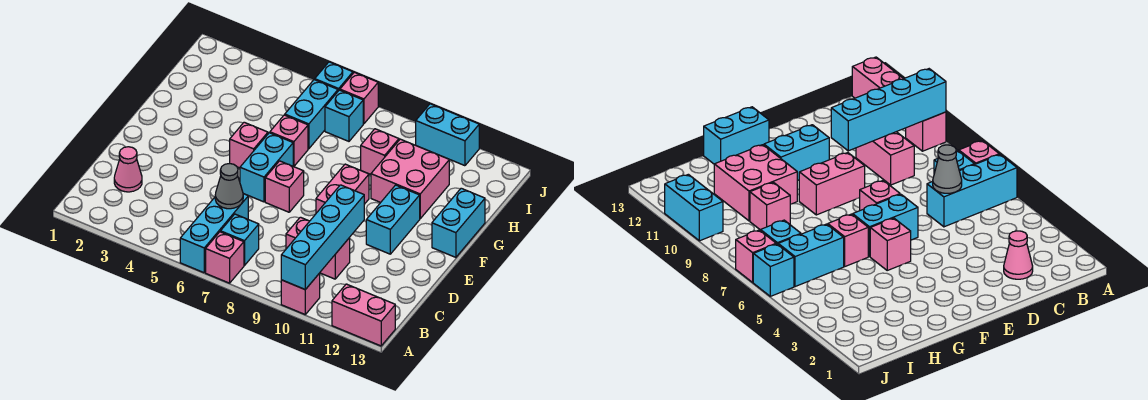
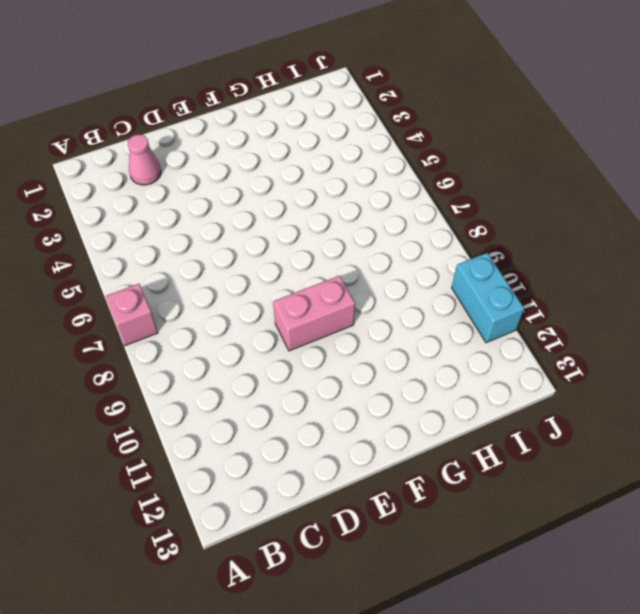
none -> cyan brick A6:C6 level 1
none -> pink brick A10 level 1
none -> pink brick A12:A13 level 1

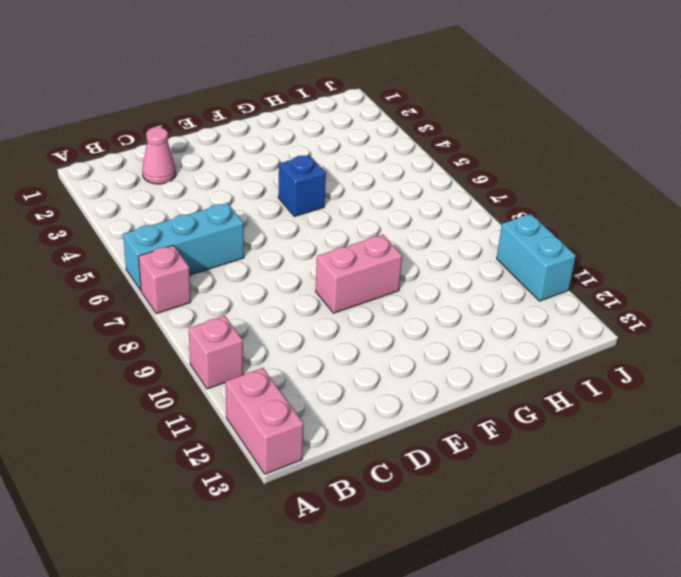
blue brick F5 level 1 -> pink brick F5 level 1
none -> cyan brick B7 level 1
none -> pink brick C9:C10 level 1
none -> cyan brick E6:F6 level 1

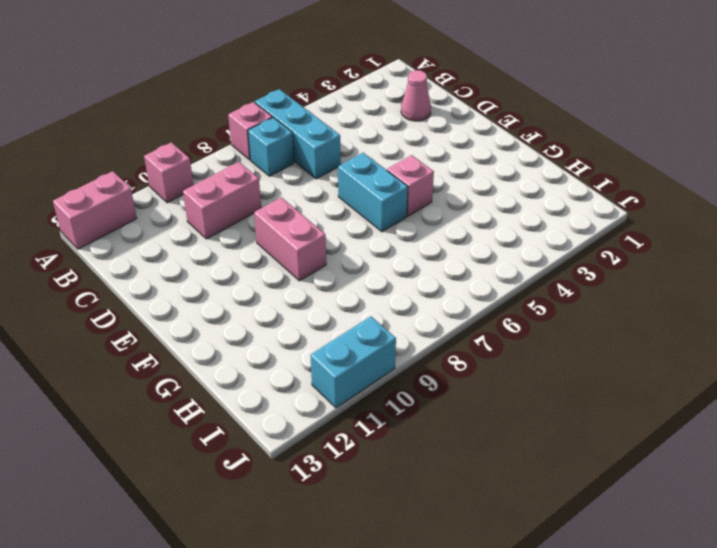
none -> pink brick E7 level 1
none -> cyan brick E11:F11 level 1
none -> cyan brick F13:G13 level 1

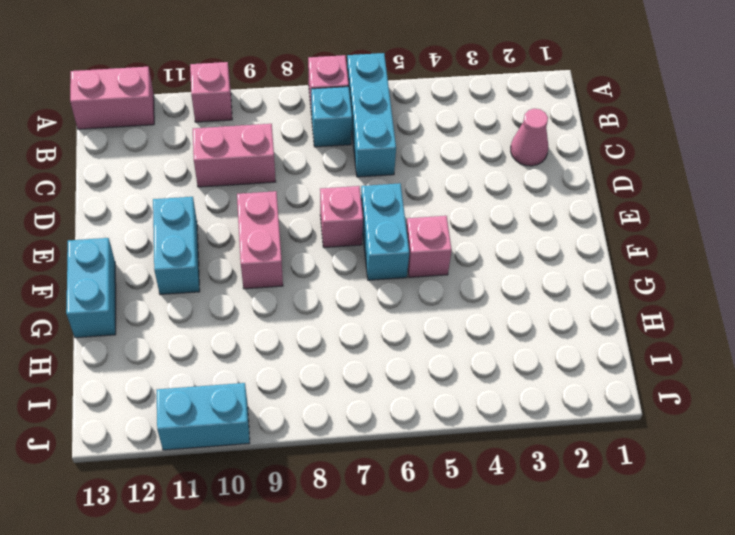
none -> pink brick G6 level 1
none -> pink brick G10:H11 level 1
none -> cyan brick H6:I6 level 1

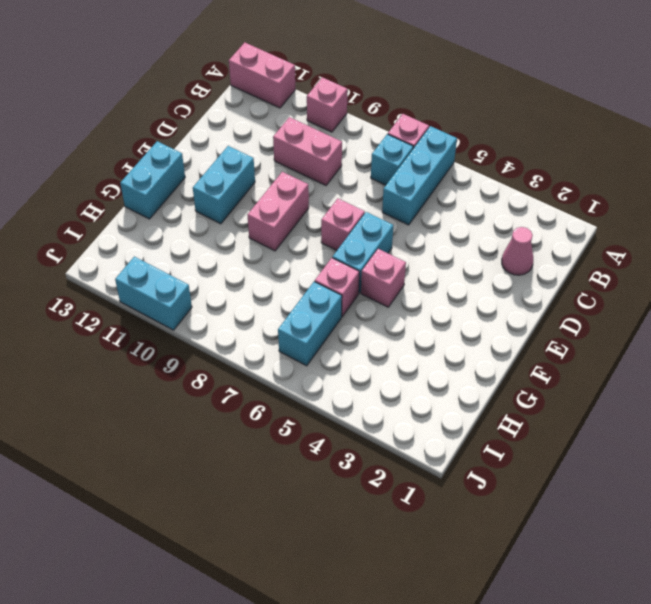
none -> pink brick G10:H11 level 1
none -> pink brick H9 level 1
none -> cyan brick I7 level 1

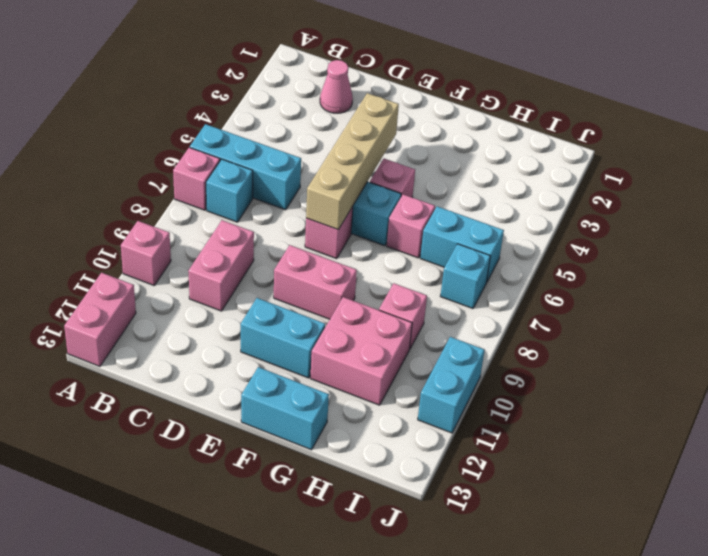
tan brick E4:E7 level 2 -> none
none -> cyan brick J6 level 1
none -> pink brick J7 level 1
none -> cyan brick A10:D10 level 2

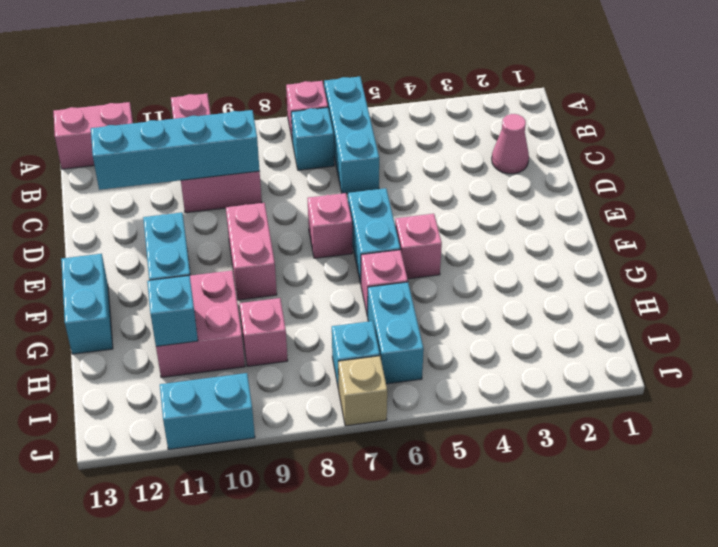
cyan brick C9:C12 level 2 -> cyan brick A10:D10 level 2
cyan brick H11 level 2 -> cyan brick J6 level 1
tan brick J7 level 1 -> pink brick J7 level 1
none -> grey cone C6 level 2

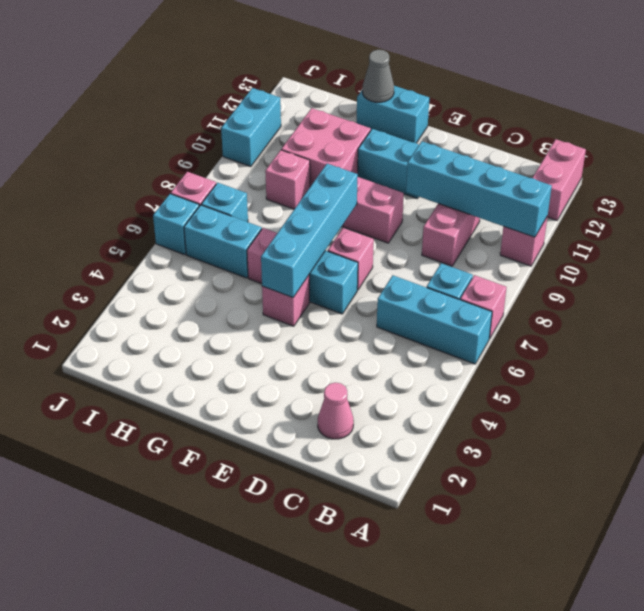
cyan brick F5:F8 level 2 -> none
grey cone G13 level 2 -> grey cone C6 level 2

